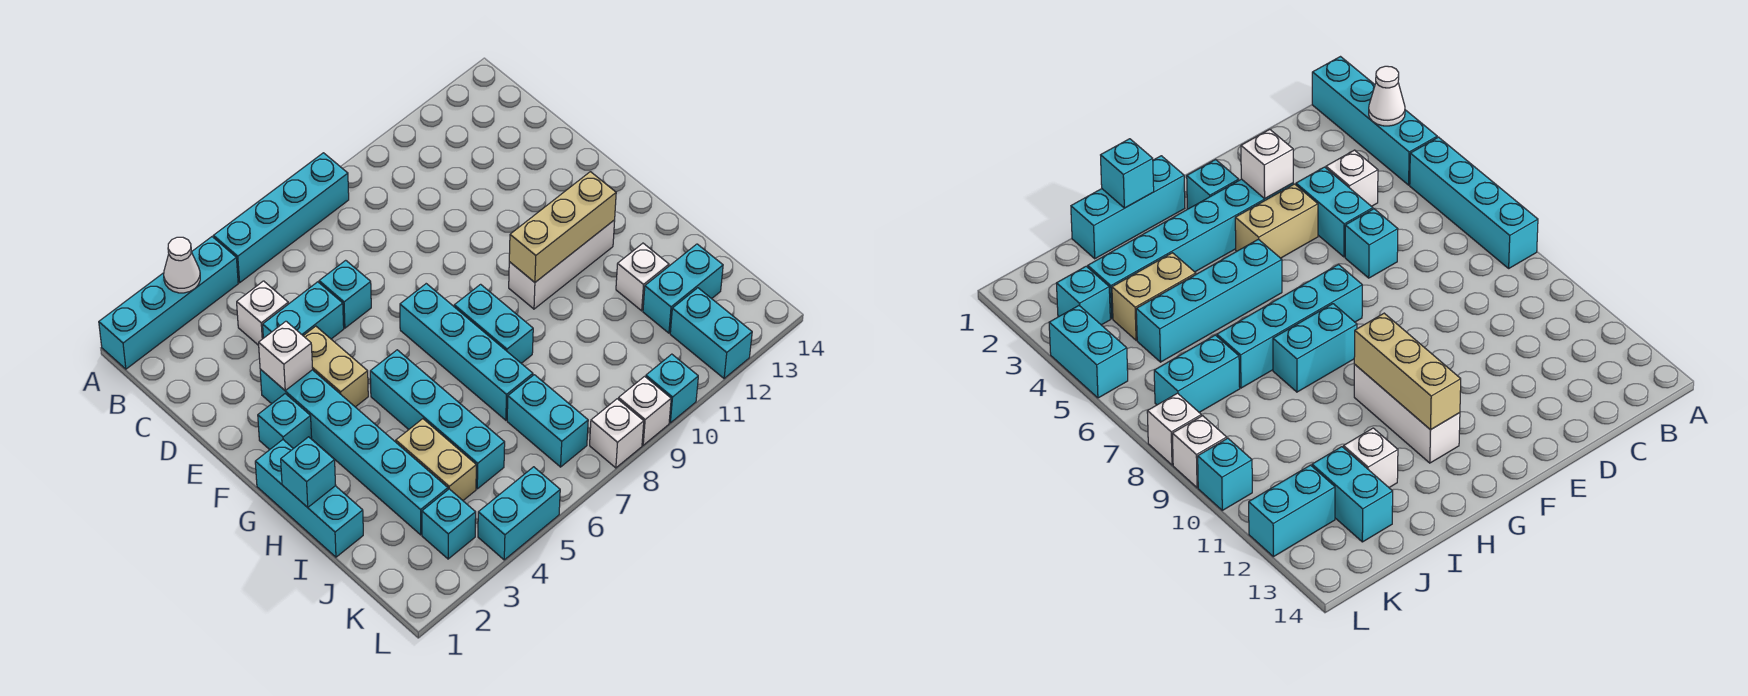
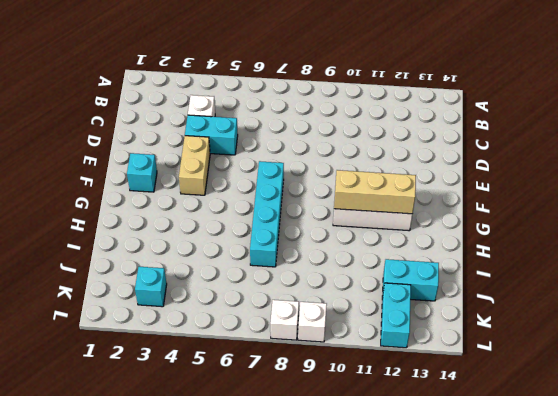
none -> cyan brick A1:A4 level 1
none -> cyan brick A5:A8 level 1
none -> cyan brick D6 level 1

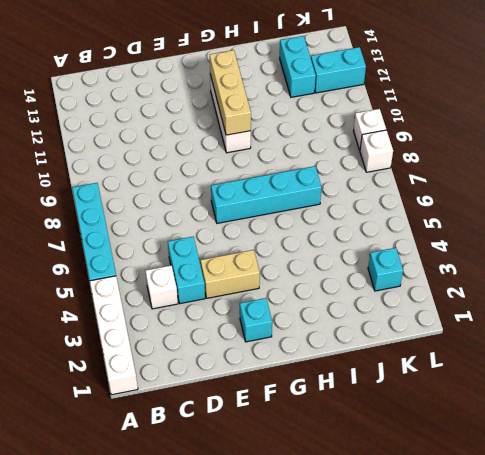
white brick A1:A4 level 1 -> cyan brick A1:A4 level 1
none -> cyan brick D6 level 1
none -> cyan brick E3:J3 level 1
none -> cyan brick G1:I1 level 1

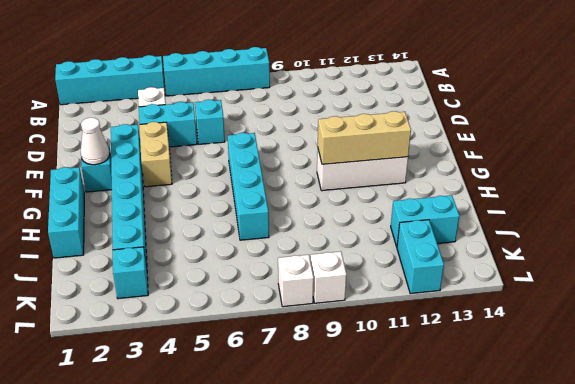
white cone F2 level 2 -> white cone A3 level 2
none -> cyan brick G5:J5 level 1
none -> cyan brick G8:H8 level 1
none -> tan brick I4:J4 level 1

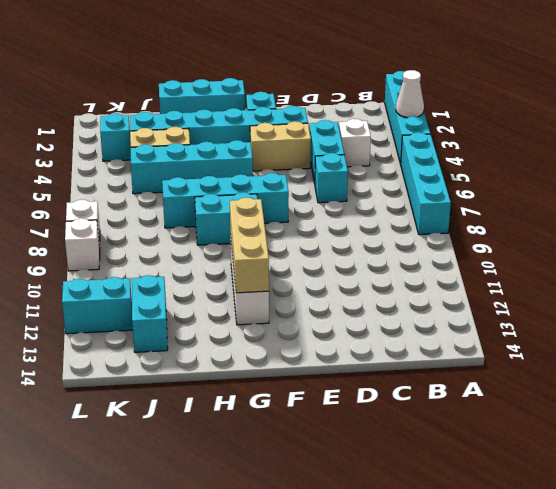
none -> white brick I12 level 1
none -> cyan brick J7:K7 level 1
none -> cyan brick L4:L5 level 1

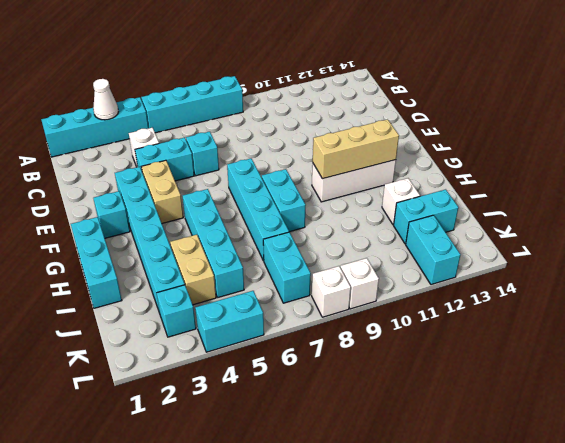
none -> cyan brick L10 level 1
none -> white brick E3 level 2
none -> cyan brick H1 level 2

